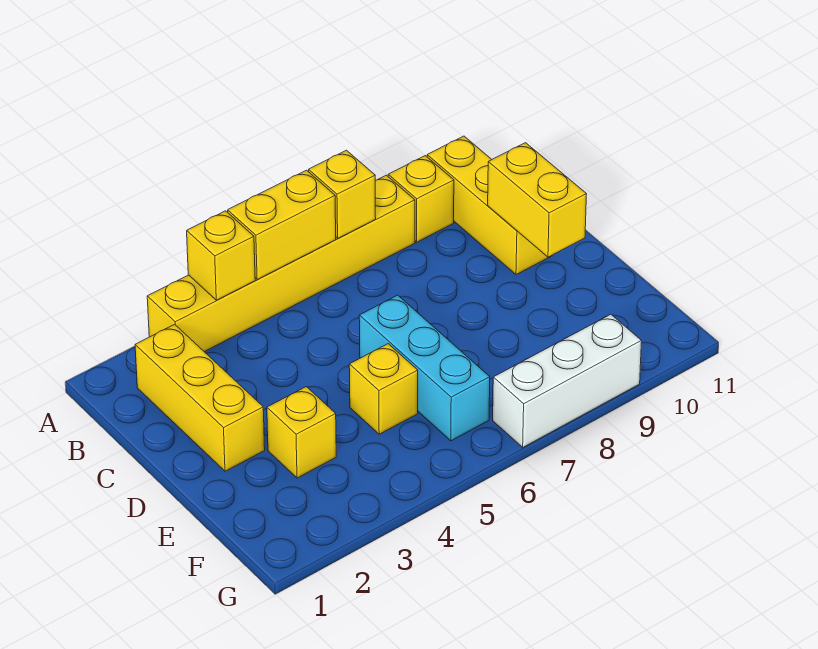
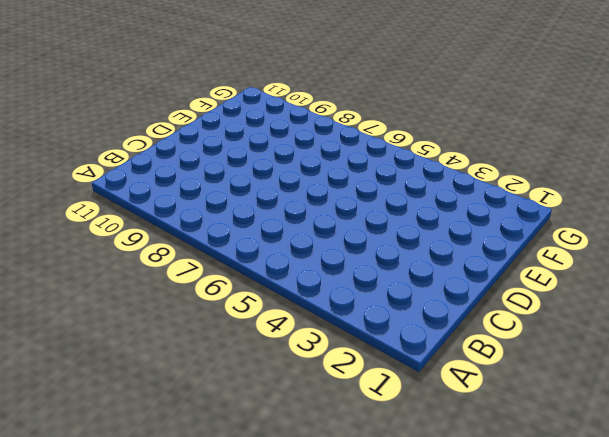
none -> yellow brick A3:A8 level 1
none -> yellow brick A9 level 1
none -> yellow brick A10:C10 level 1

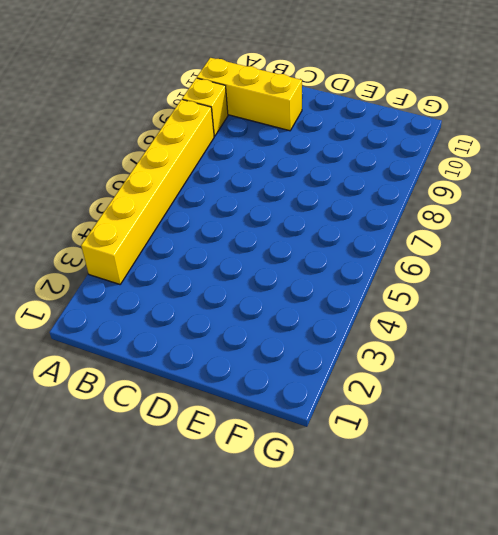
none -> yellow brick B2:D2 level 1
none -> cyan brick D6:F6 level 1
none -> yellow brick E3 level 1

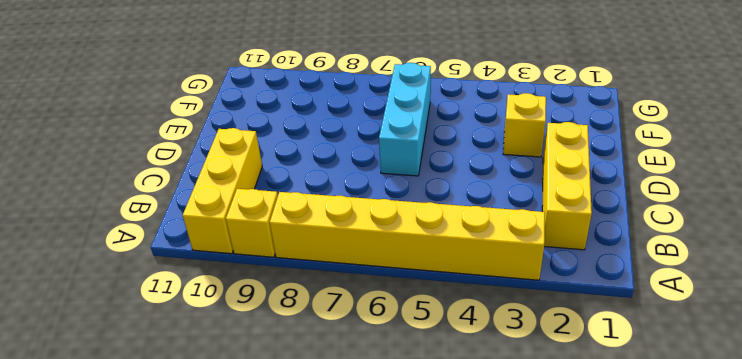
none -> yellow brick E5 level 1
none -> white brick G7:G9 level 1
none -> yellow brick A4 level 2

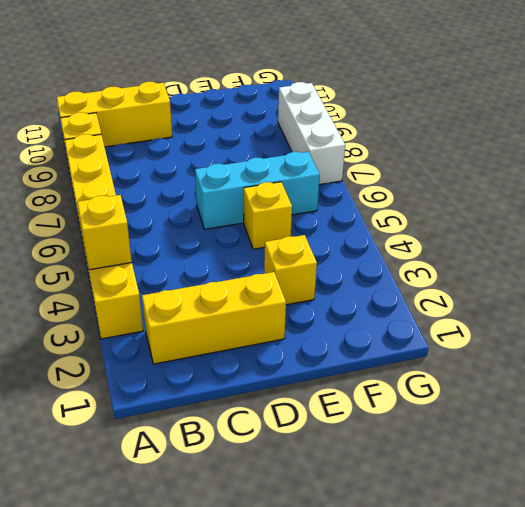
none -> yellow brick A5:A6 level 2
none -> yellow brick A7 level 2
none -> yellow brick C10:D10 level 2

